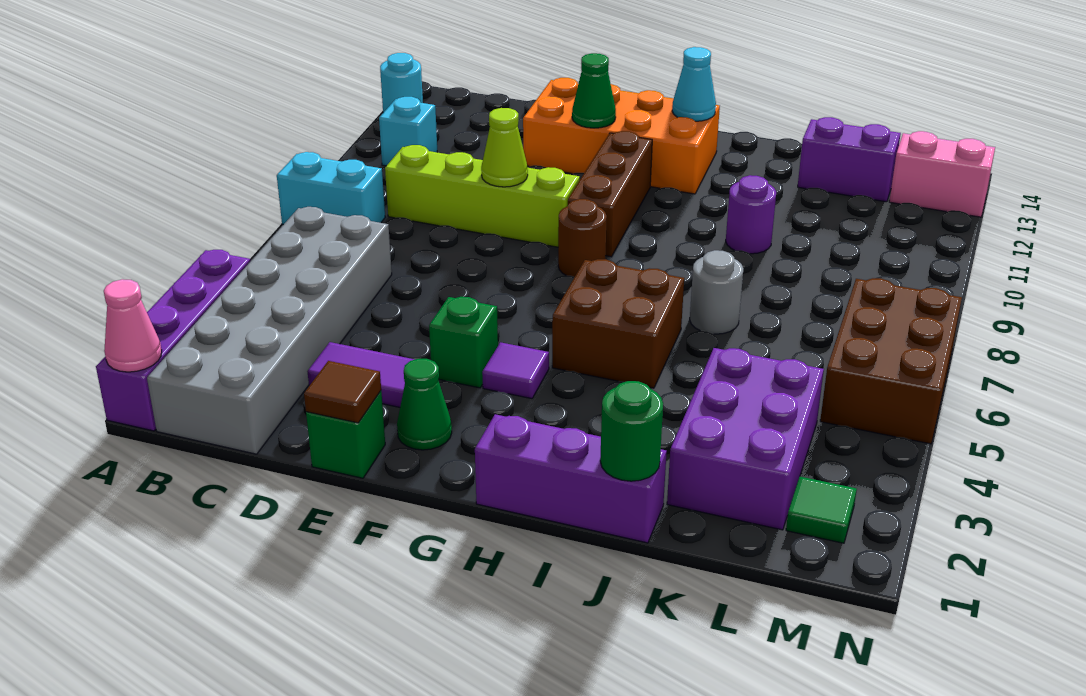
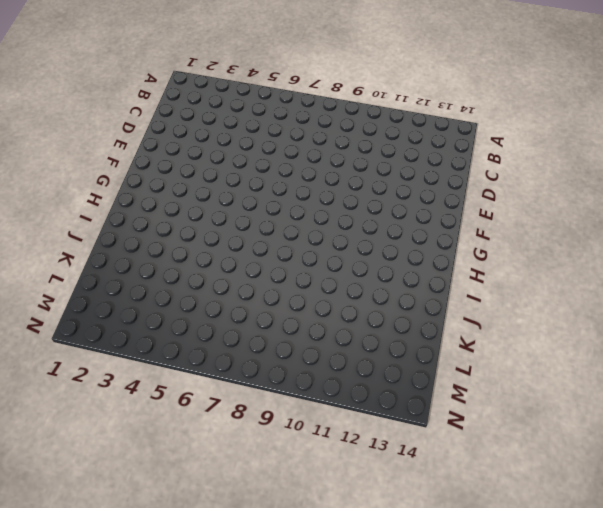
none -> purple brick A1:A4 level 1
none -> cyan brick A8:B8 level 1
none -> cyan round brick A13 level 1

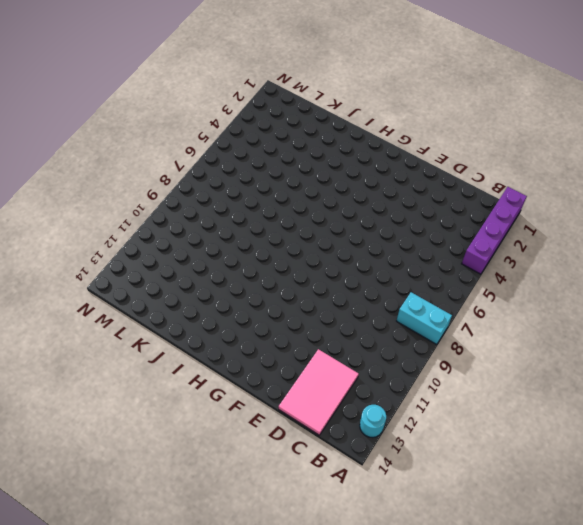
pink tile C12:D14 level 1 -> none
none -> grey brick B1:C6 level 1
none -> cyan brick B11 level 1
none -> lime brick C9:F9 level 1

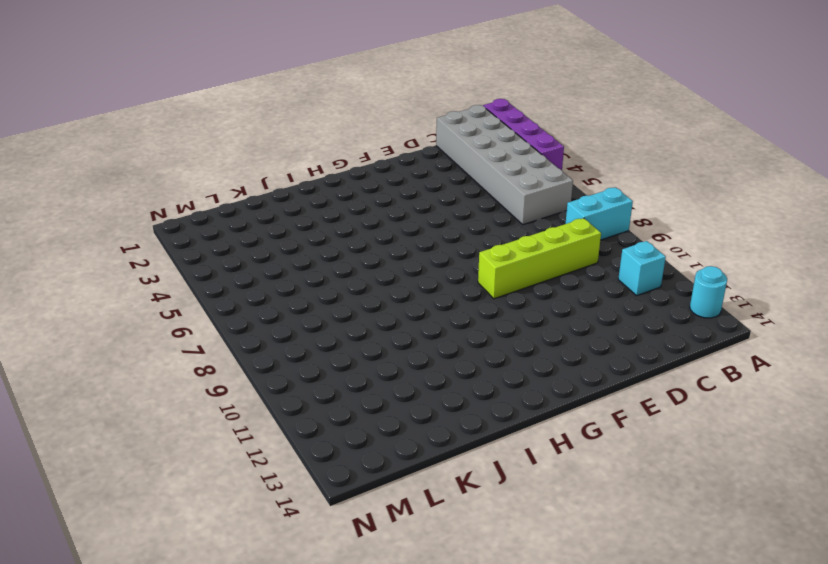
none -> purple tile D3:E3 level 1
none -> green brick E1 level 1
none -> orange brick E12:H13 level 1

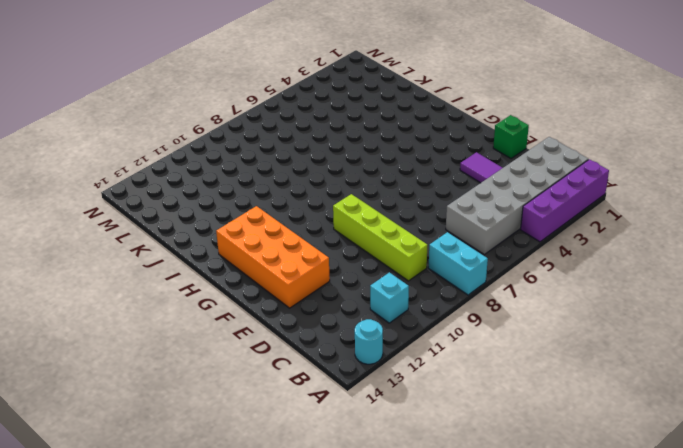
none -> green cone F2 level 1
none -> green brick F4 level 1
none -> purple tile G4 level 1

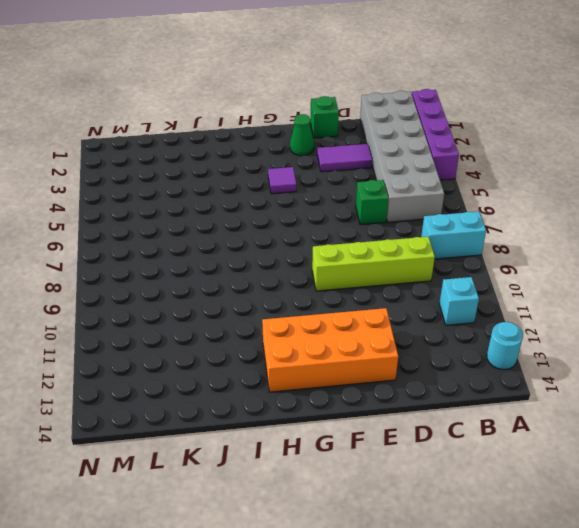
green brick D6 level 1 -> green brick F4 level 1
none -> brown round brick G8 level 1
none -> brown brick G9:G11 level 1
none -> purple brick H1:J1 level 1

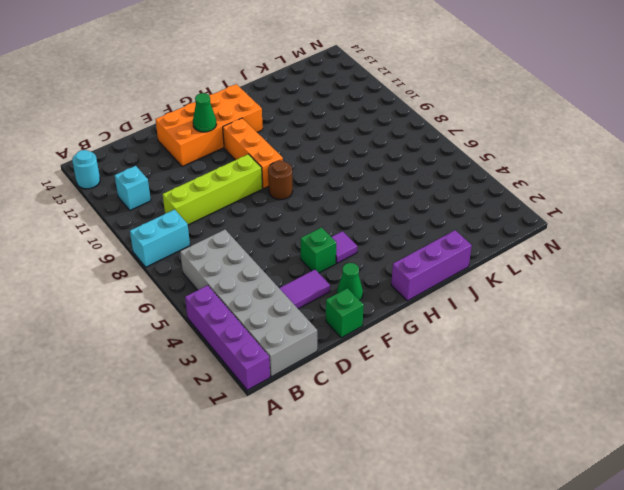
orange brick G9:G11 level 1 -> brown brick G9:G11 level 1
none -> brown brick H5:I6 level 1
none -> grey round brick J7 level 1
none -> purple round brick J10 level 1

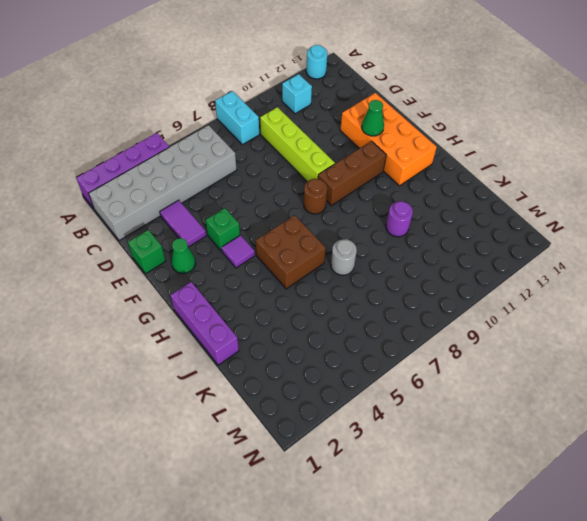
none -> purple brick K2:L4 level 1
none -> purple brick K13:L13 level 1
none -> green tile M2 level 1

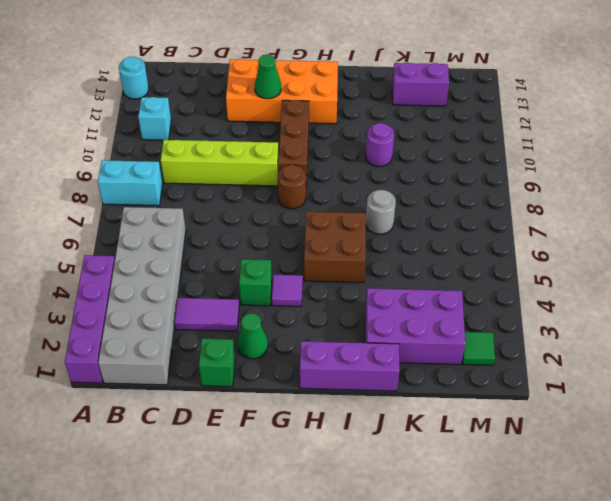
purple brick J2:L3 level 1 -> purple brick K2:L4 level 1
none -> brown brick M5:N7 level 1
none -> pink brick M13:N13 level 1
none -> pink cone A1 level 2

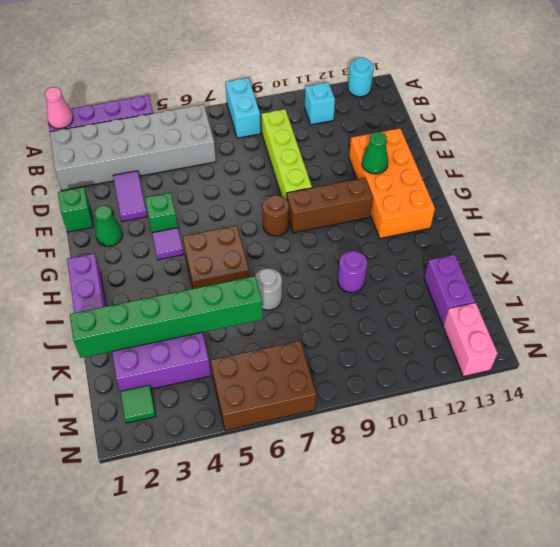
green brick K1:K6 level 2 -> none
none -> brown tile E1 level 2
none -> lime cone E9 level 2
none -> cyan cone H13 level 2

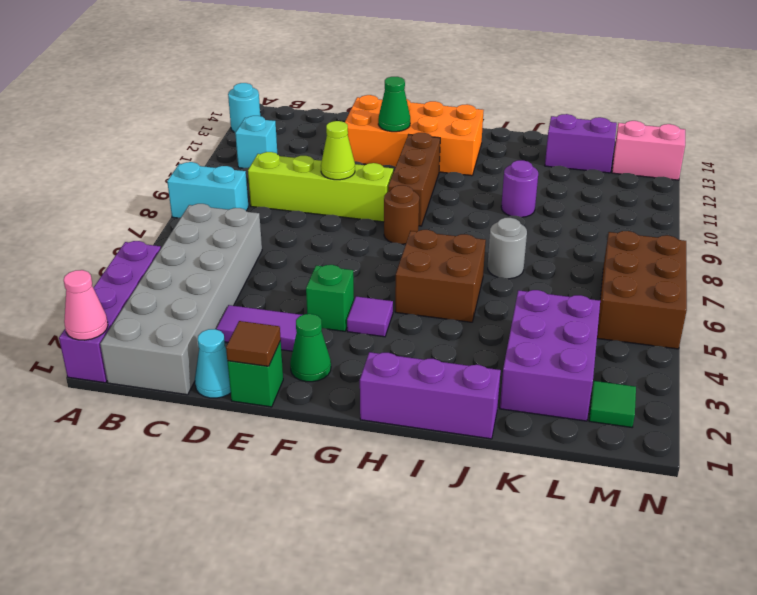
cyan cone D1 level 1 -> cyan cone H13 level 2
none -> green round brick J1 level 2

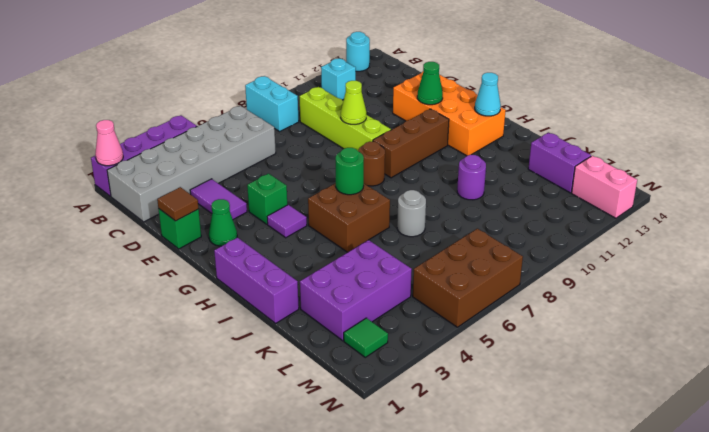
green round brick H6 level 2 -> green round brick J1 level 2

